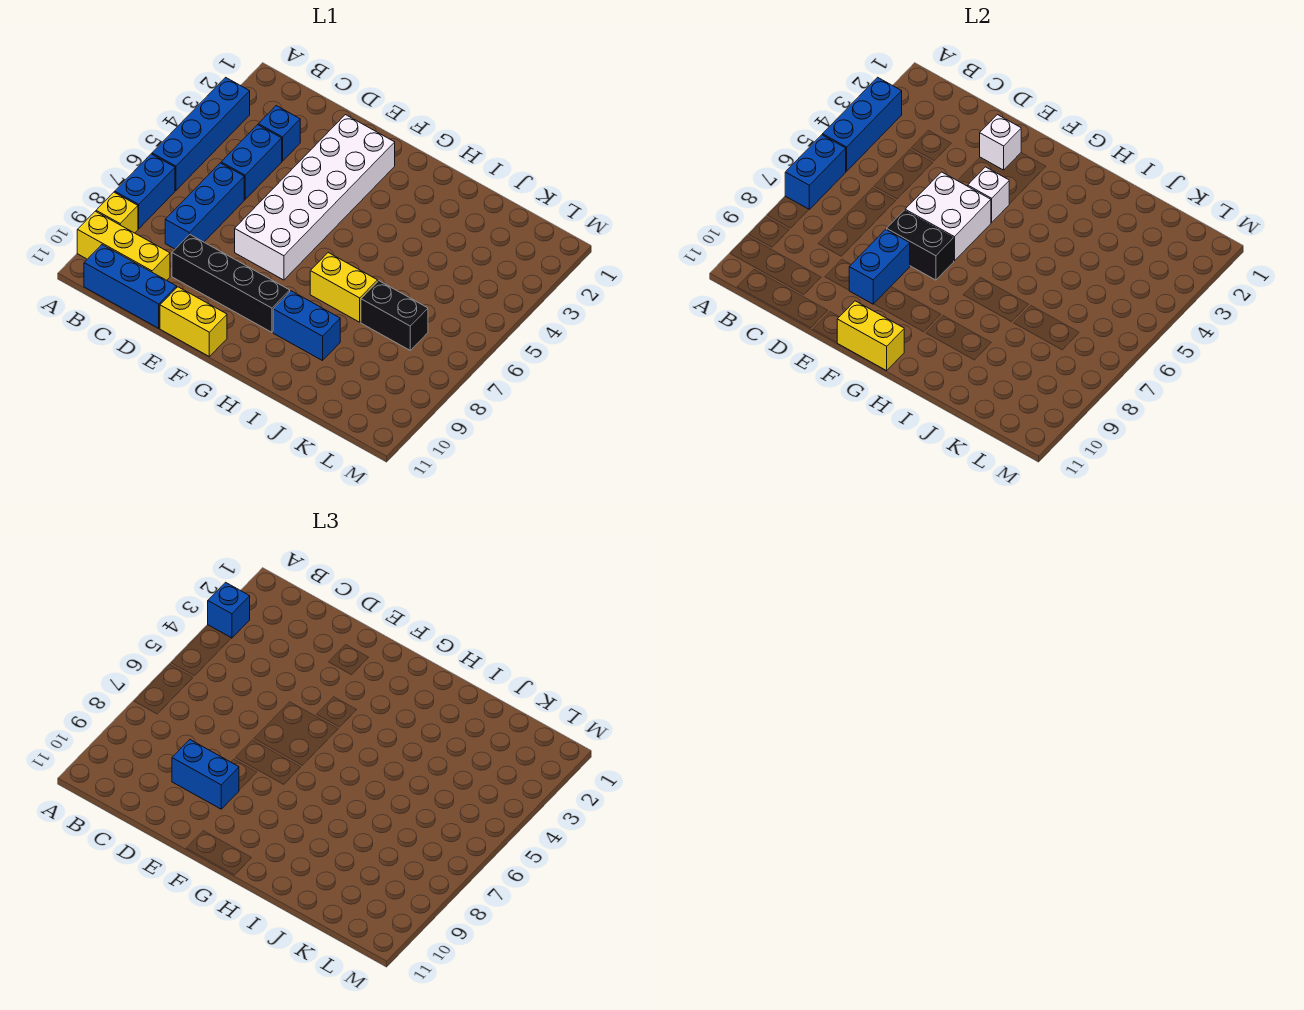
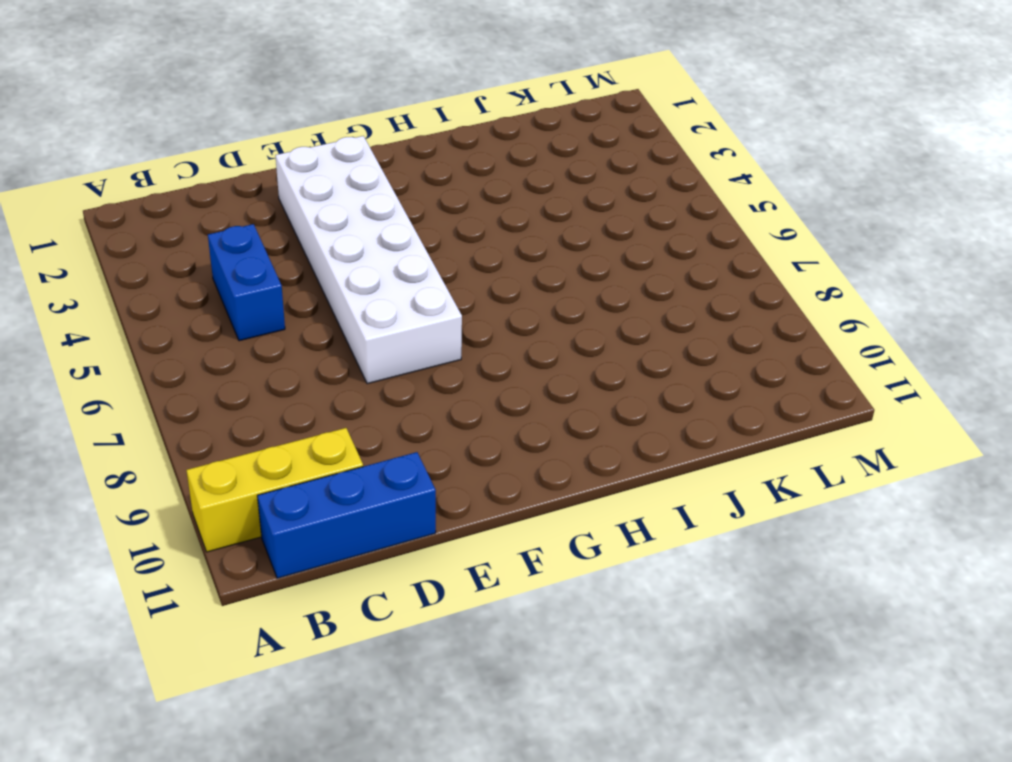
none -> blue brick A3:A6 level 1
none -> blue brick A7:A8 level 1
none -> yellow brick A9 level 1

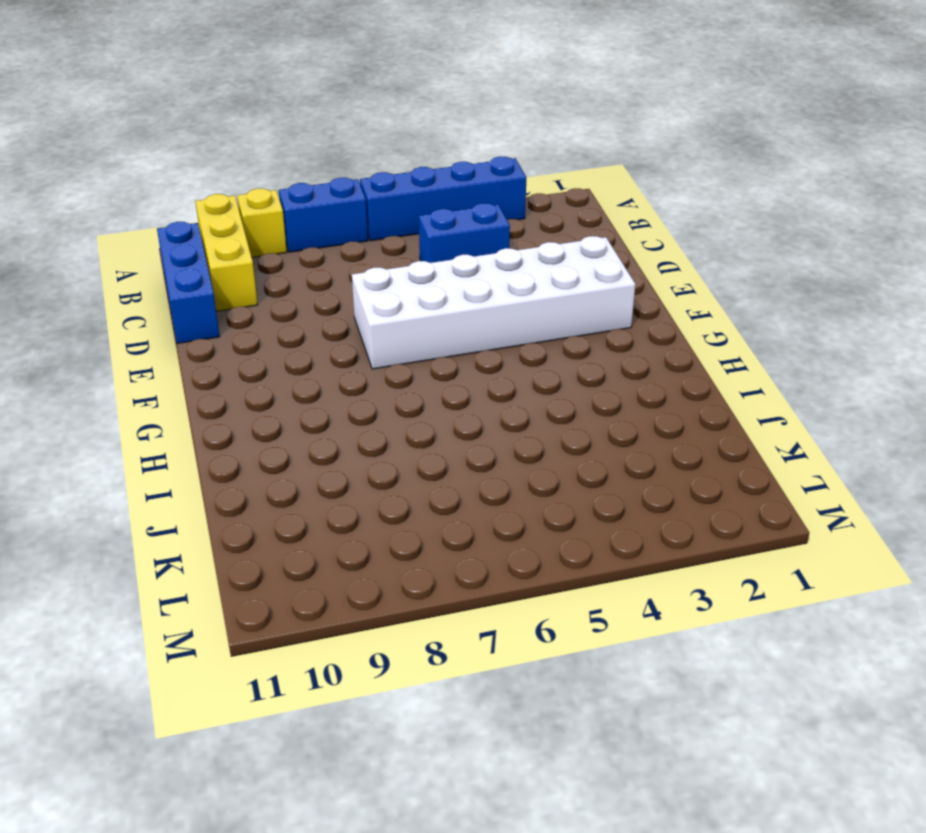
none -> blue brick C3 level 1
none -> blue brick C6:C8 level 1
none -> black brick D9:G9 level 1

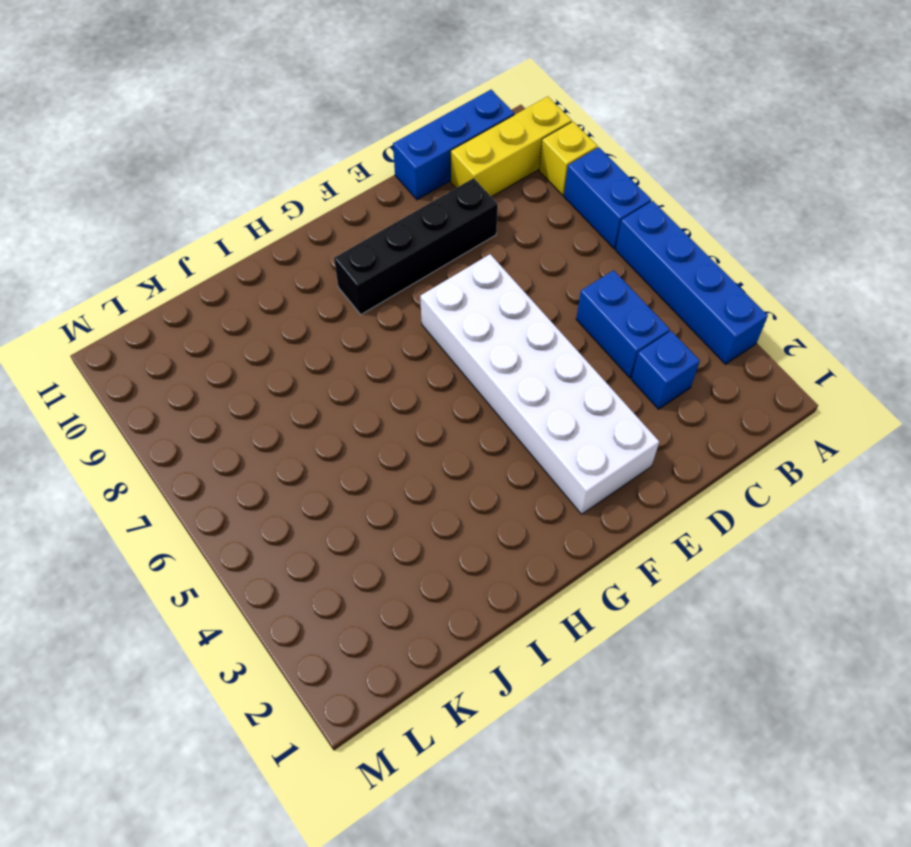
none -> blue brick C6:C8 level 1
none -> yellow brick E11:F11 level 1
none -> yellow brick H7:I7 level 1

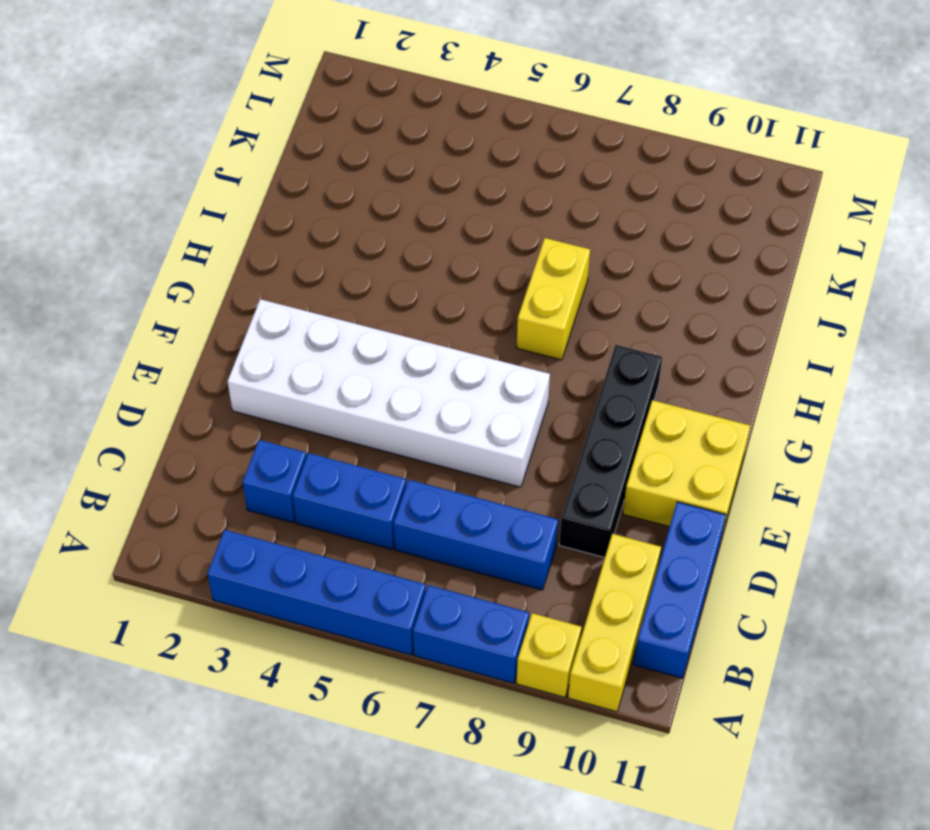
yellow brick E10:F11 level 1 -> yellow brick E11:F11 level 1
none -> blue brick H9:I9 level 1
none -> black brick J7:K7 level 1
none -> blue brick A3:A5 level 2

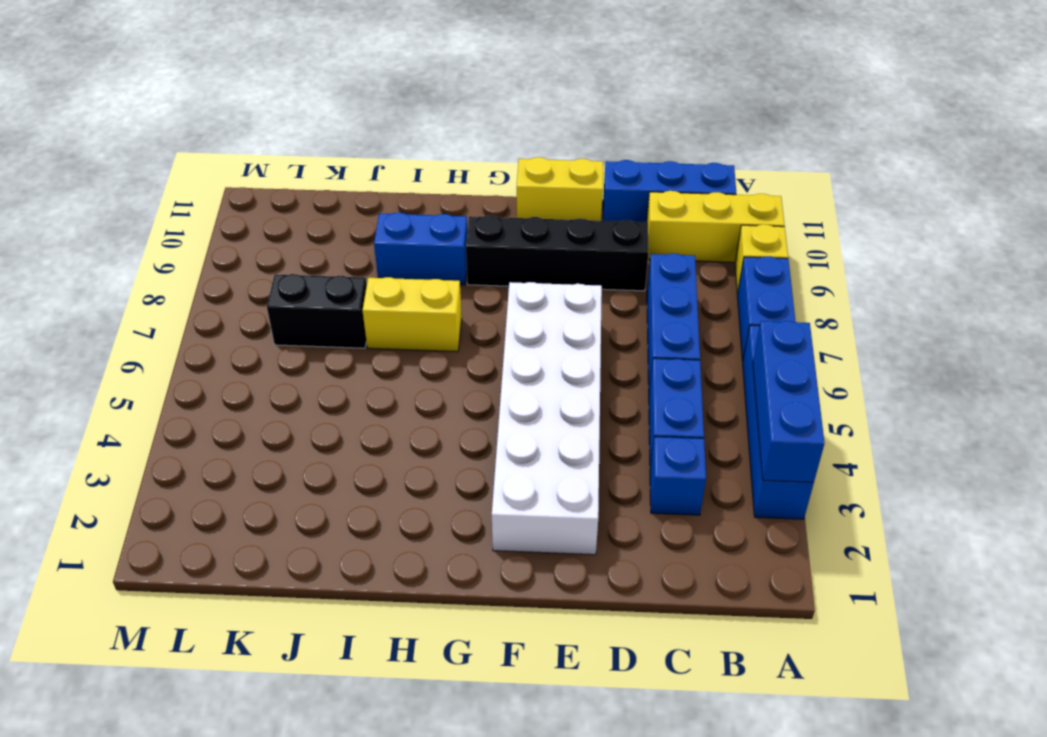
none -> blue brick A6:A7 level 2
none -> white brick E2 level 2
none -> white brick E5:F6 level 2

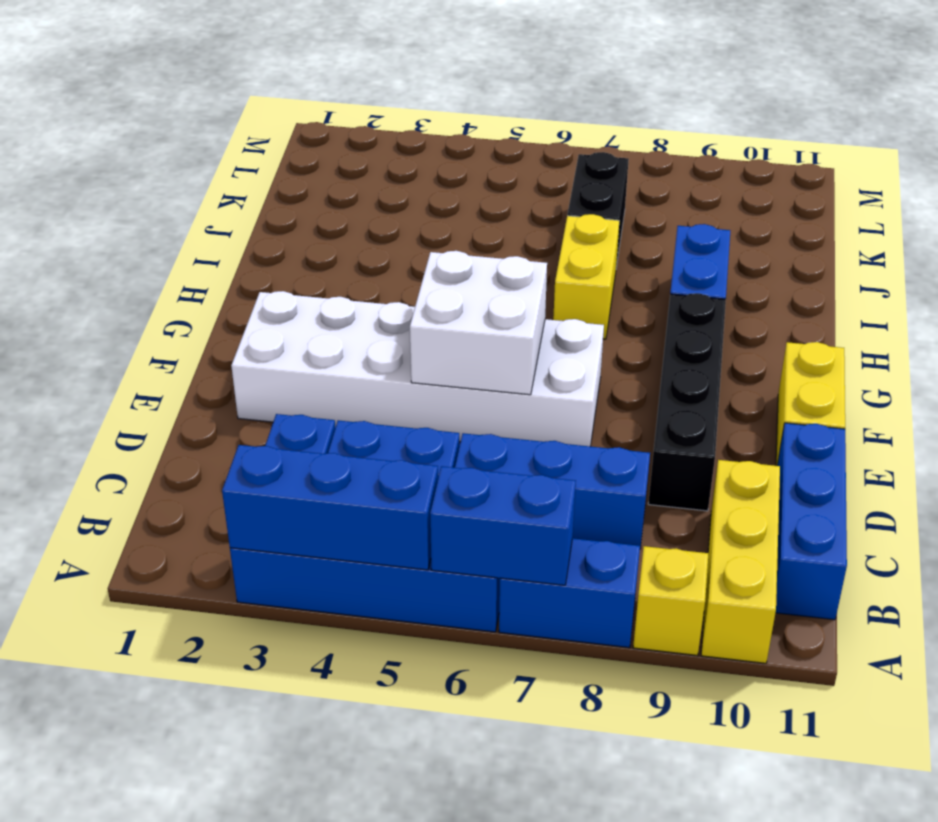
none -> white brick E2 level 2
none -> black brick E7:F7 level 2
none -> blue brick E8:E9 level 2

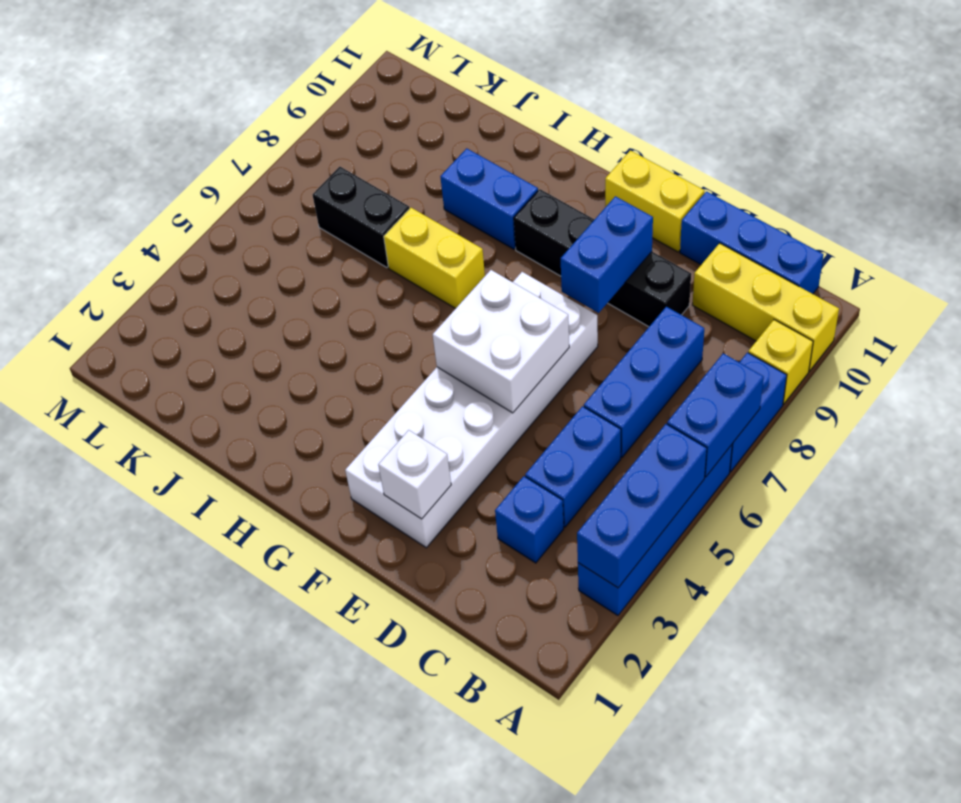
none -> black brick E7:F7 level 2
none -> white brick F4 level 2
none -> yellow brick F11:G11 level 2

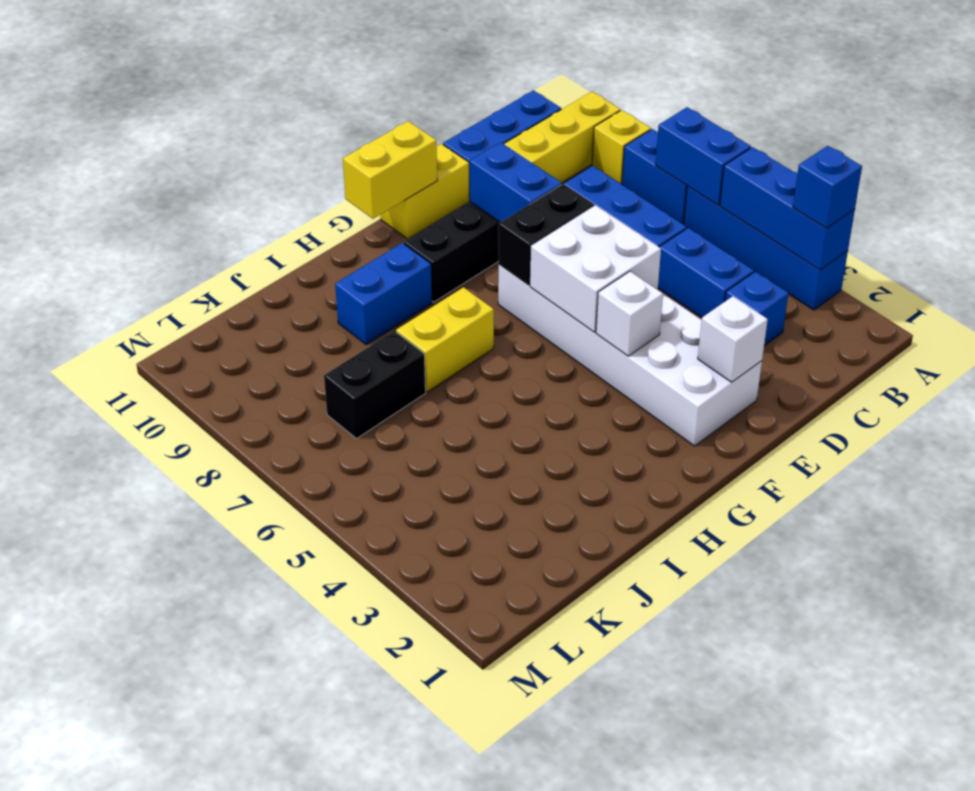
none -> blue brick D9:E9 level 3

